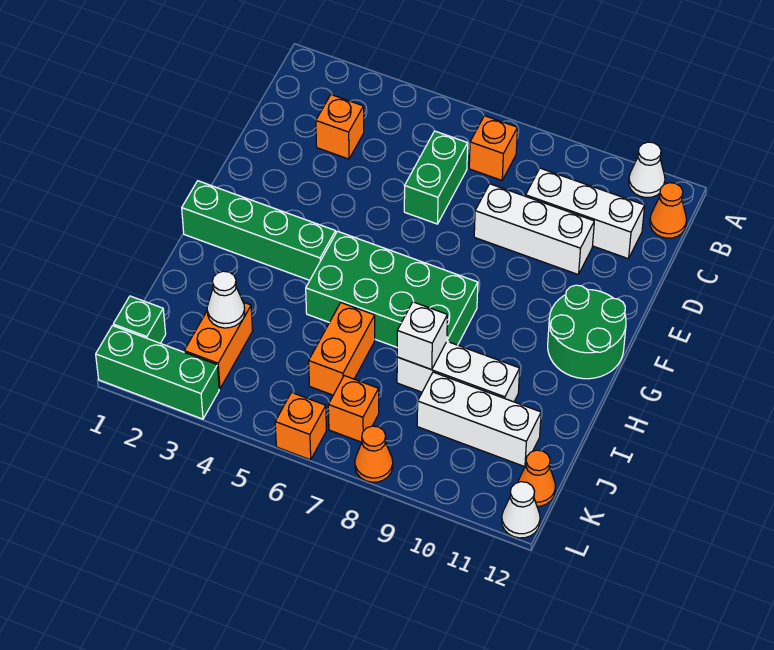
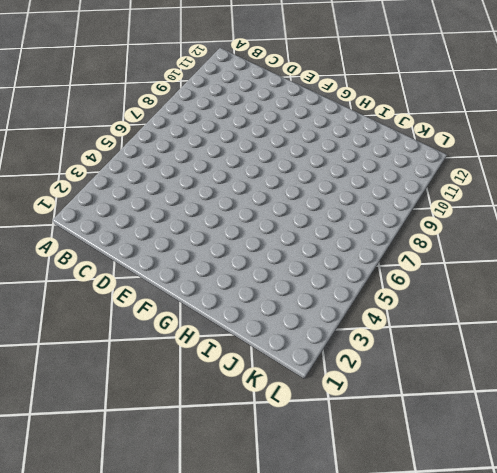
none -> white cone A11 level 1
none -> orange brick B7 level 1
none -> orange cone B12 level 1

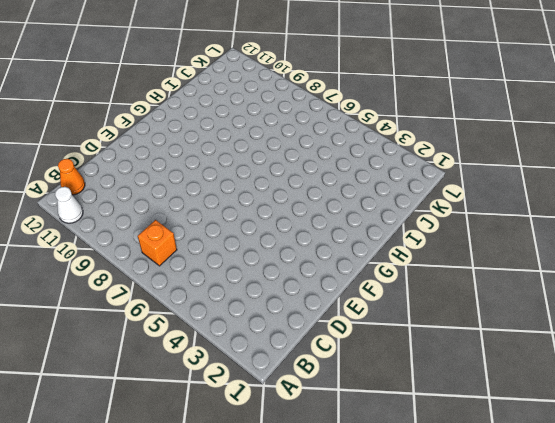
none -> orange brick C3 level 1
none -> green brick C6:D6 level 1
none -> white brick C9:C11 level 1

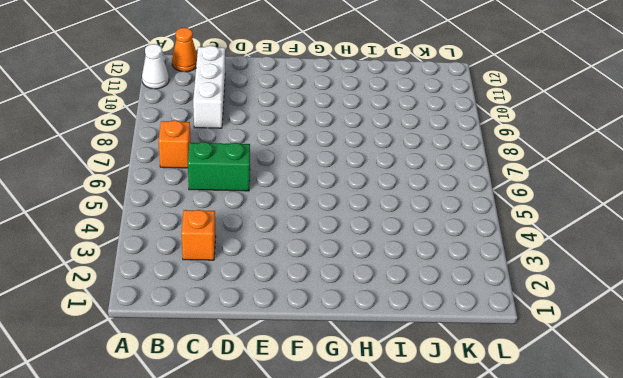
none -> white brick D8:D10 level 1
none -> green round brick F11:G12 level 1
none -> green brick G1:G4 level 1

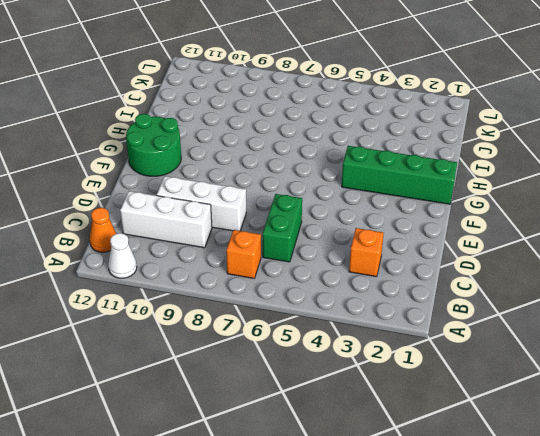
none -> green brick G5:H8 level 1
none -> orange brick I6:J6 level 1
none -> white brick I8:I10 level 1

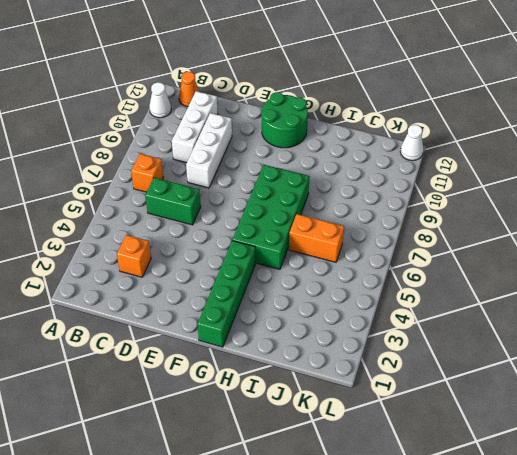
none -> white brick I8:I10 level 1
none -> orange brick J3:K3 level 1
none -> white brick J9:J11 level 1

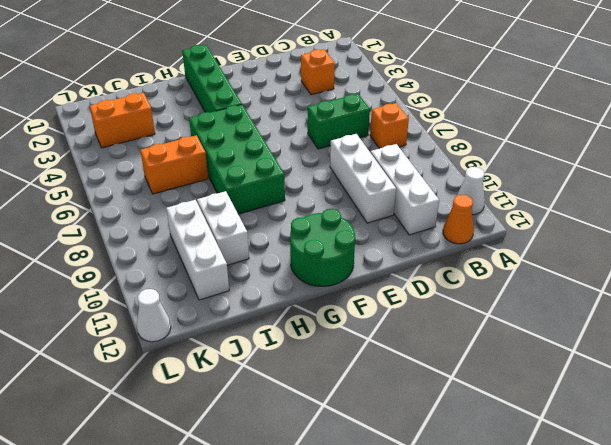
white brick I9:I10 level 1 -> white brick I8:I10 level 1
none -> green brick K1 level 1
none -> orange brick K7 level 1
none -> orange cone K12 level 1

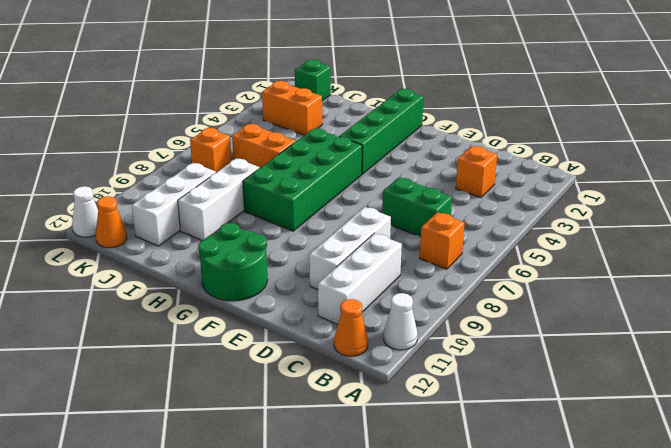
none -> green brick L1:L3 level 1
none -> orange brick L6 level 1
none -> orange cone L8 level 1

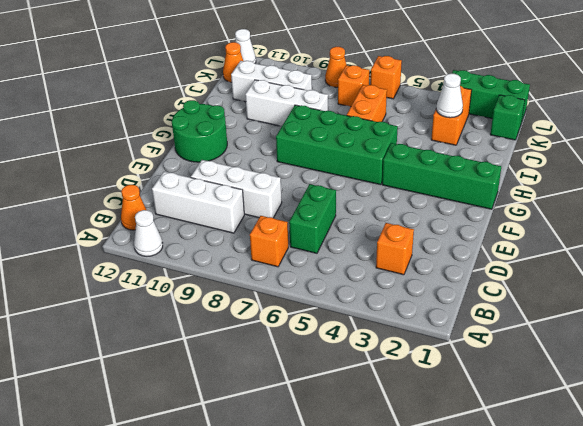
none -> white brick I8 level 2

